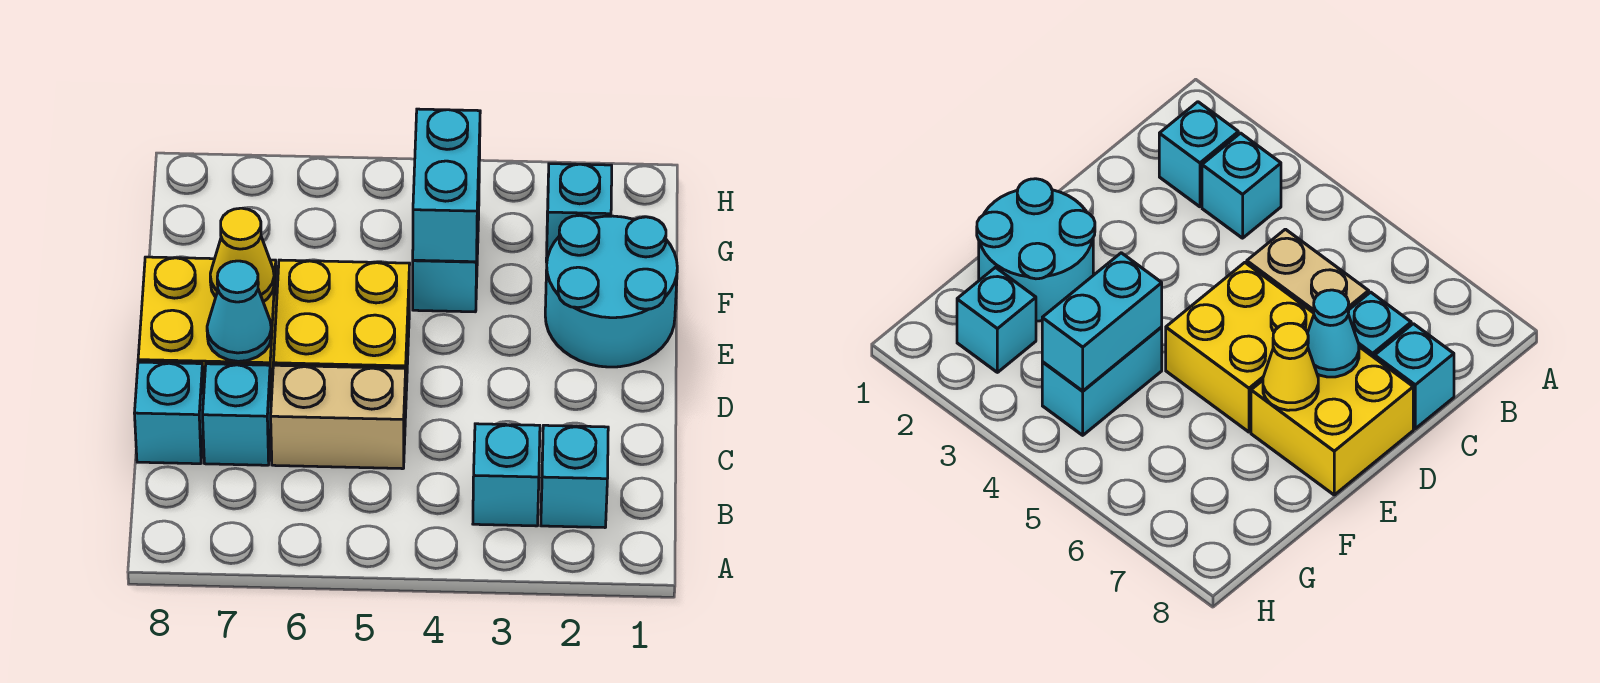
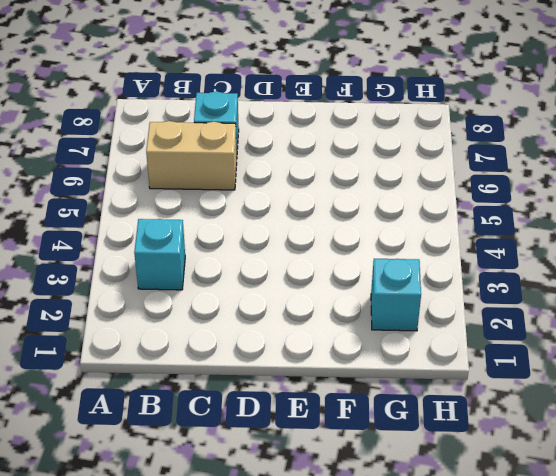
tan brick B6:C6 level 1 -> tan brick C5:C6 level 1
none -> cyan brick B2 level 1
none -> cyan brick C8 level 1
none -> yellow brick D5:E6 level 1

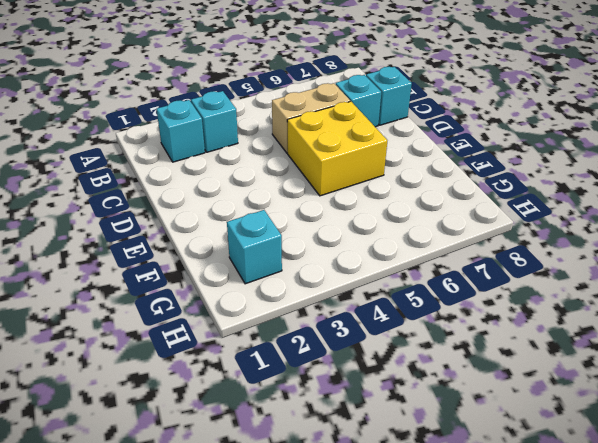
none -> yellow brick D7:E8 level 1
none -> cyan round brick E1:F2 level 1
none -> cyan brick F4:G4 level 1

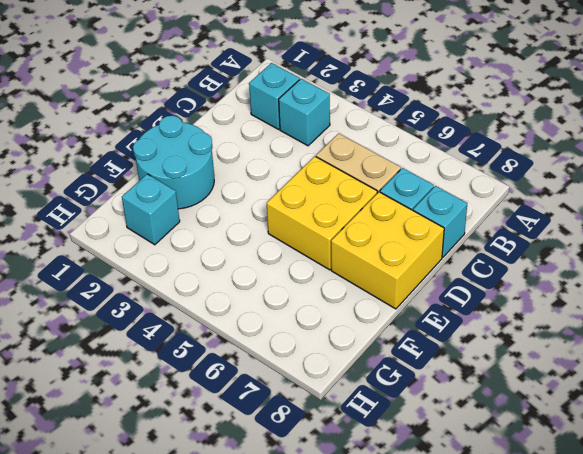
none -> cyan brick F4:G4 level 1
none -> cyan cone D7 level 2
none -> yellow cone E7 level 2

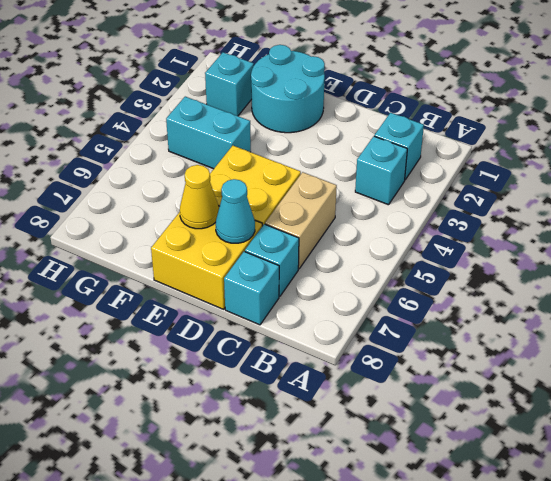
none -> cyan brick F4:G4 level 2

